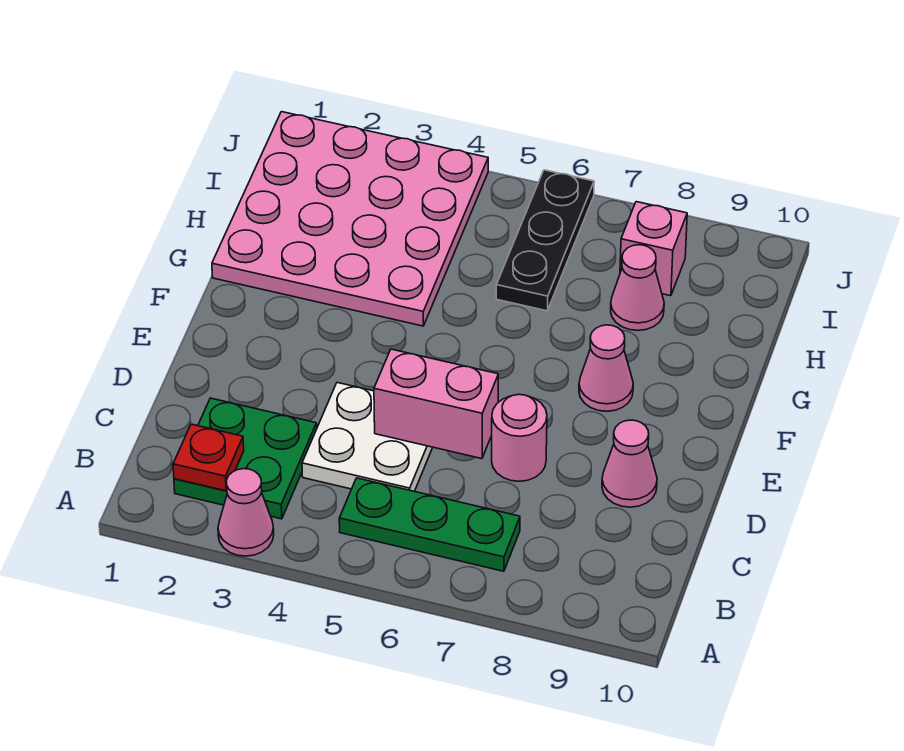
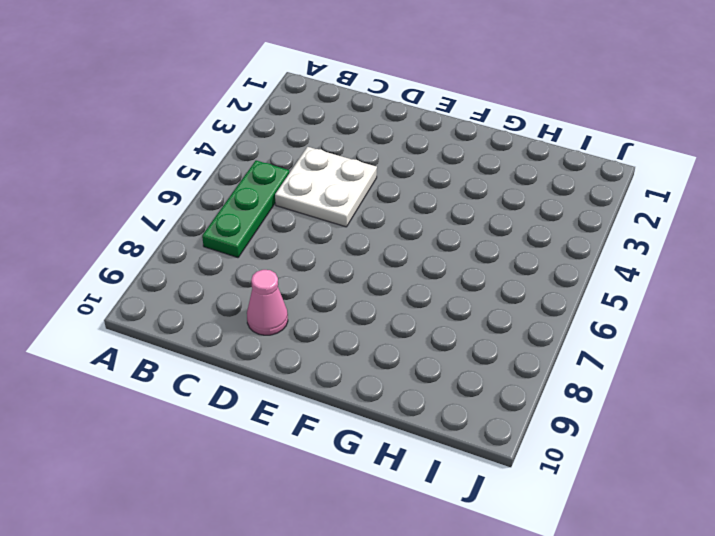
none -> pink cone A3 level 1
none -> green plate B2:C3 level 1
none -> pink round brick D7 level 1

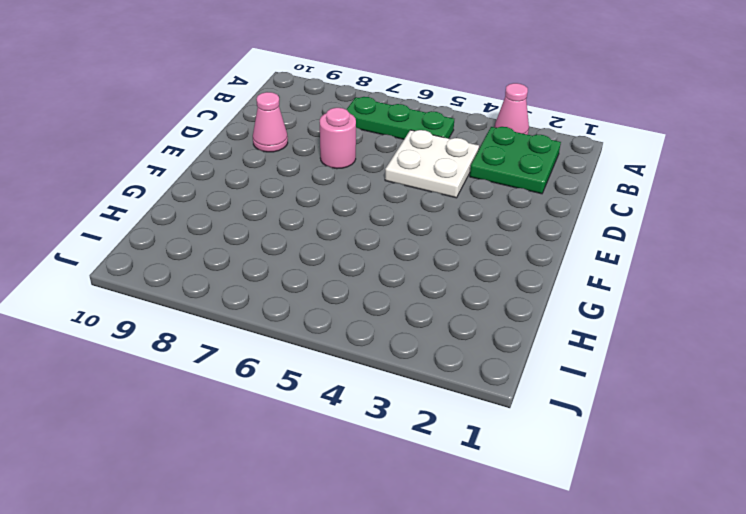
none -> pink cone F8 level 1
none -> pink plate G1:J4 level 1
none -> black plate H6:J6 level 1

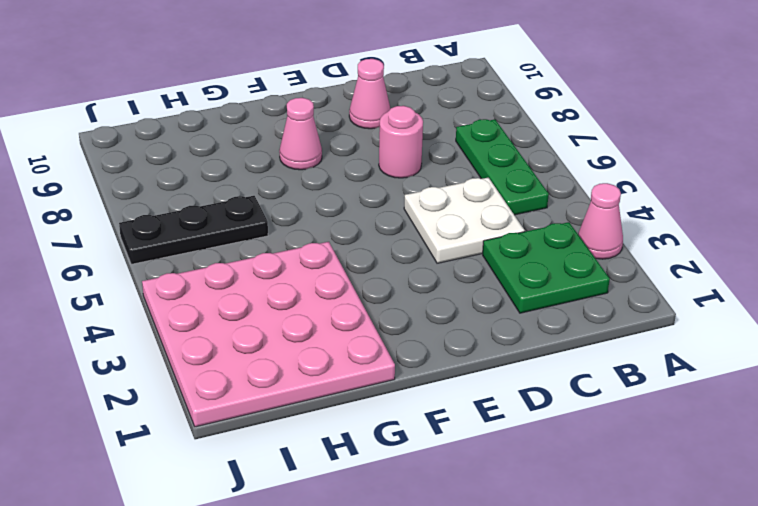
none -> pink cone H8 level 1
none -> pink brick I8 level 1
none -> red plate B2 level 2

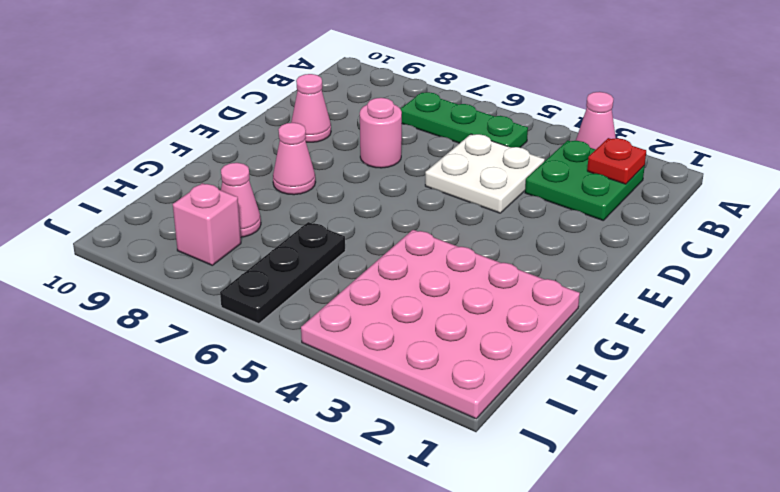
none -> pink brick D5:D6 level 2

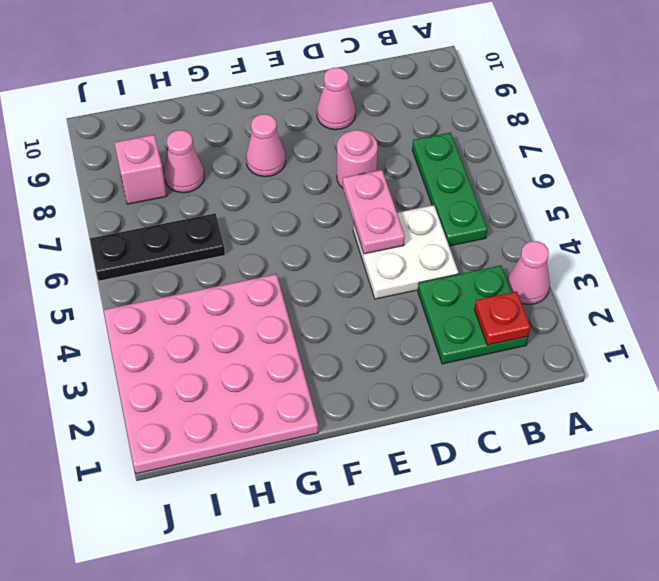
pink plate D5:D6 level 2 -> pink brick D5:D6 level 2

